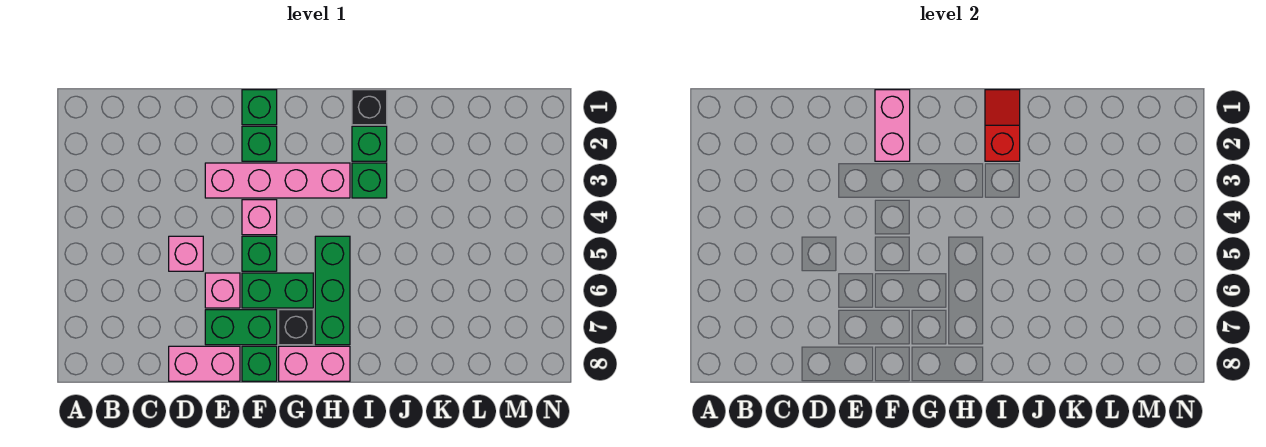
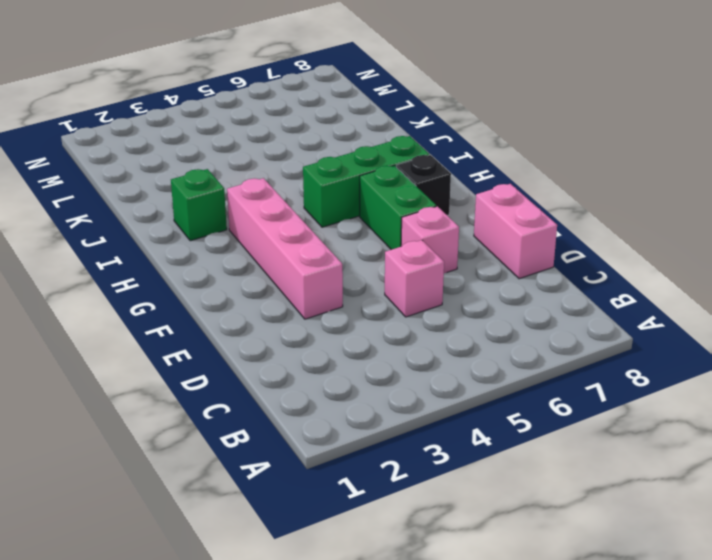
none -> green brick E7:F7 level 1
none -> green brick F1 level 1
none -> green brick F2 level 1

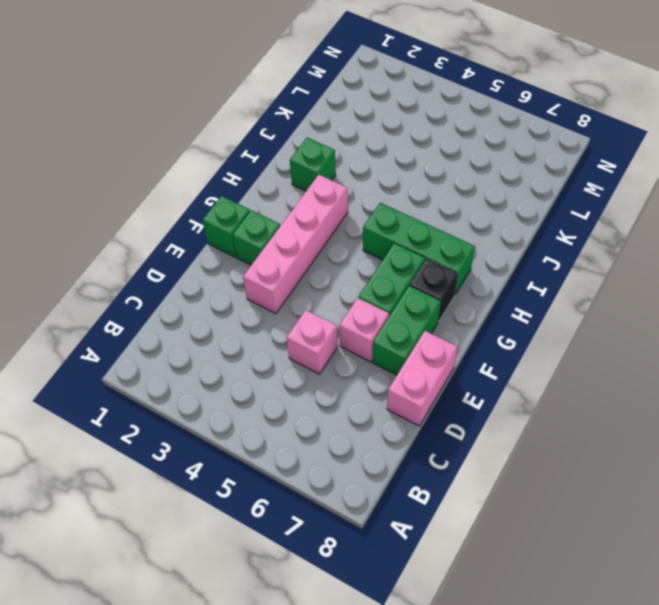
none -> pink brick F4 level 1
none -> green brick F5 level 1
none -> green brick F8 level 1

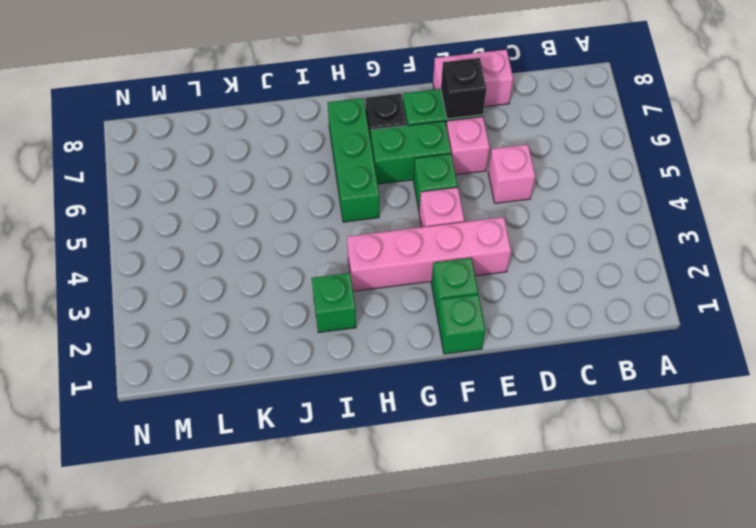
black brick E7 level 2 -> black brick I1 level 1
none -> green brick F8 level 1
none -> pink brick G8:H8 level 1
none -> green brick I3 level 1

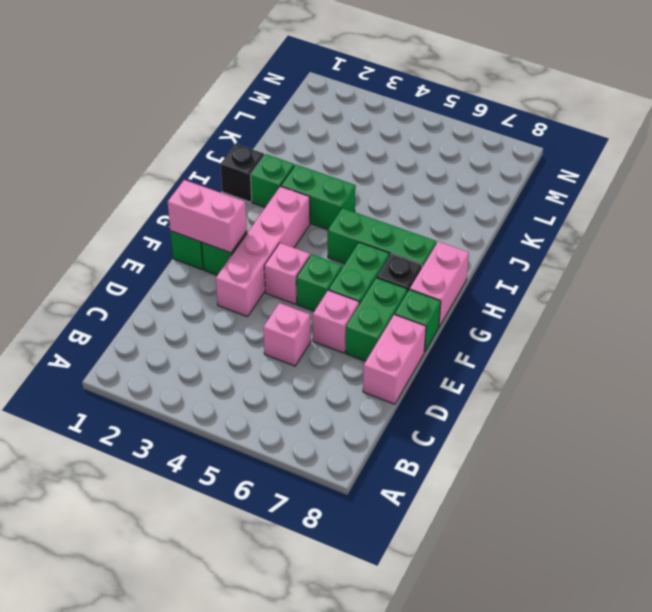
green brick I3:I4 level 1 -> green brick I3 level 1
none -> red slope I1:I2 level 2 top 2

